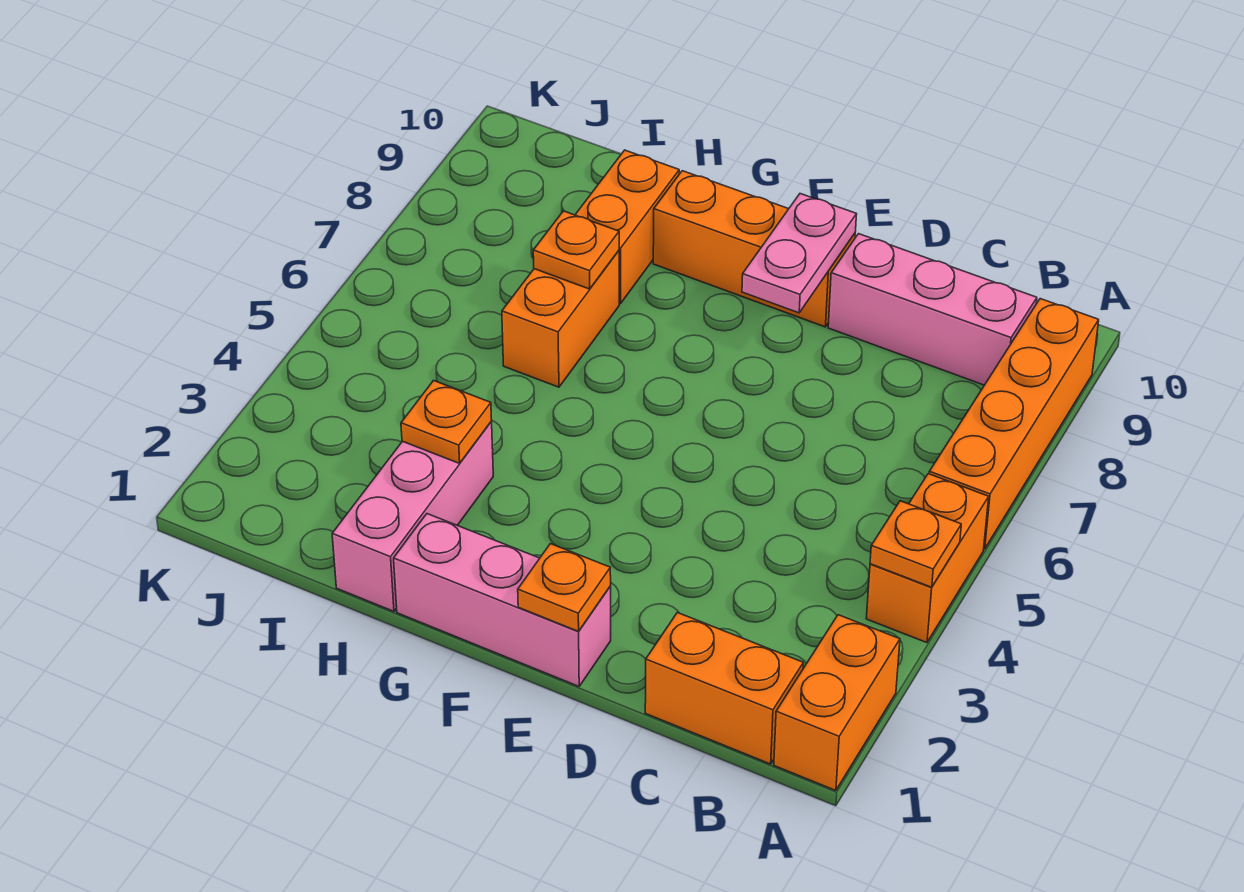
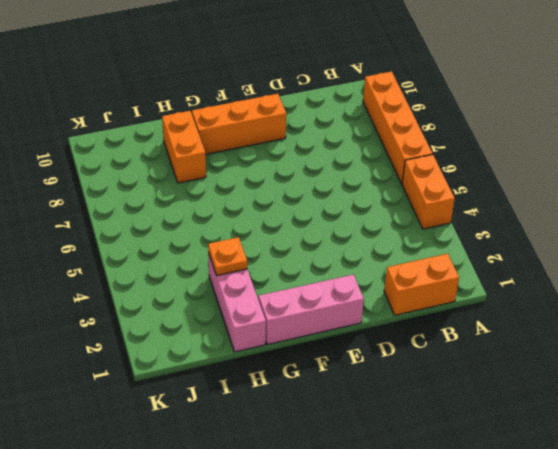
none -> orange brick A1:A2 level 1
none -> pink brick B9:D9 level 1
none -> orange brick H6:H7 level 1

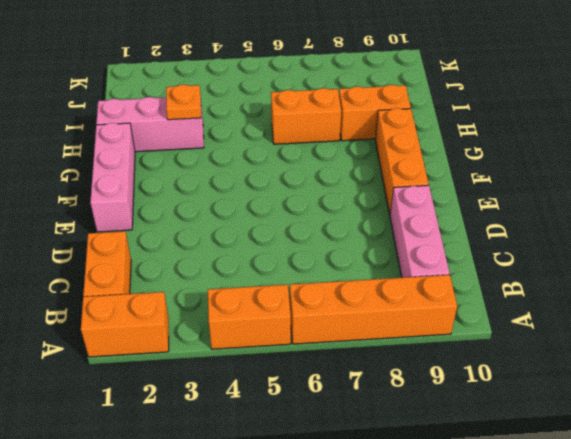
none -> orange plate A4 level 2
none -> orange plate E1 level 2
none -> pink plate E8:E9 level 2

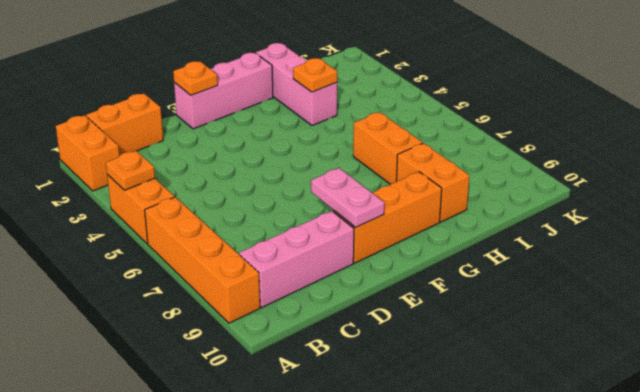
none -> orange plate H7 level 2

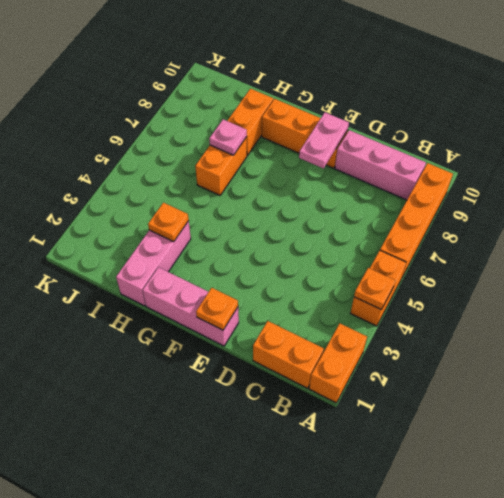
pink plate H7 level 2 -> orange plate H7 level 2

